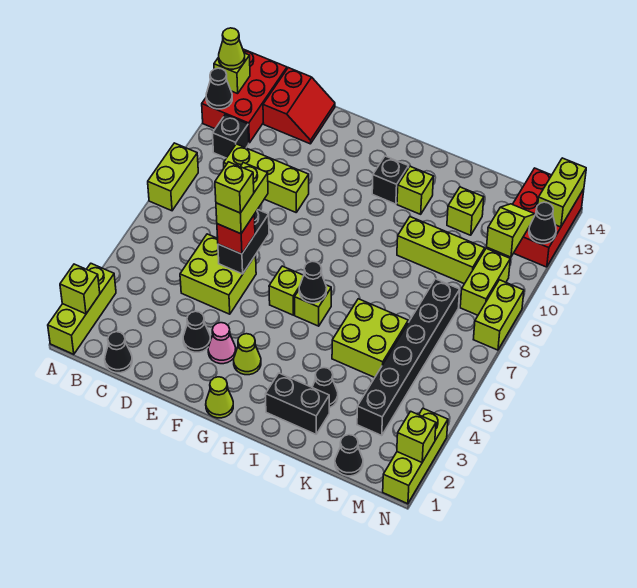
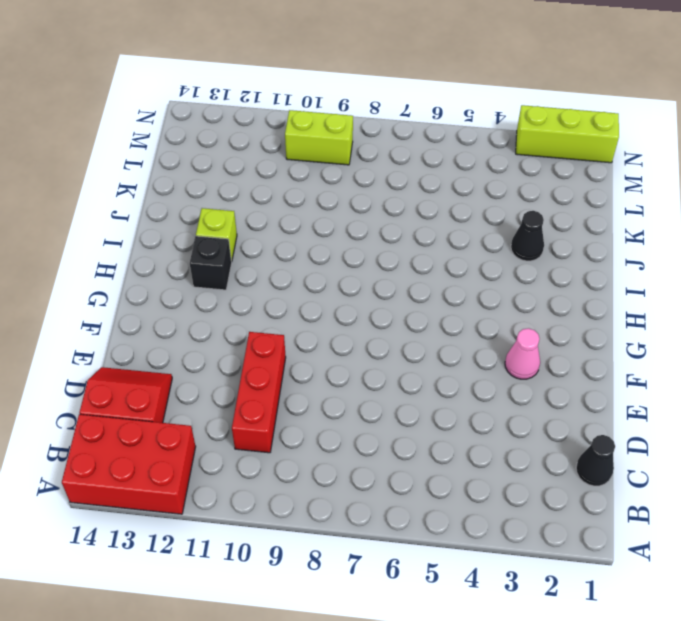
red brick C10:E10 level 1 -> lime brick C10:E10 level 1
none -> lime brick A1:A3 level 1
none -> lime brick A8:A9 level 1
none -> black brick B11 level 1
none -> lime brick D5:E6 level 1

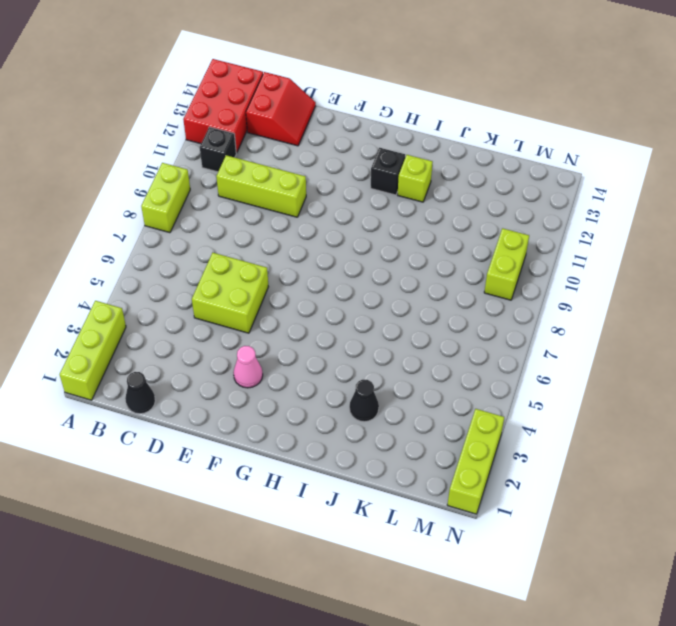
none -> black cone E3 level 1
none -> lime cone G1 level 1
none -> lime cone G3 level 1
none -> lime brick G6 level 1

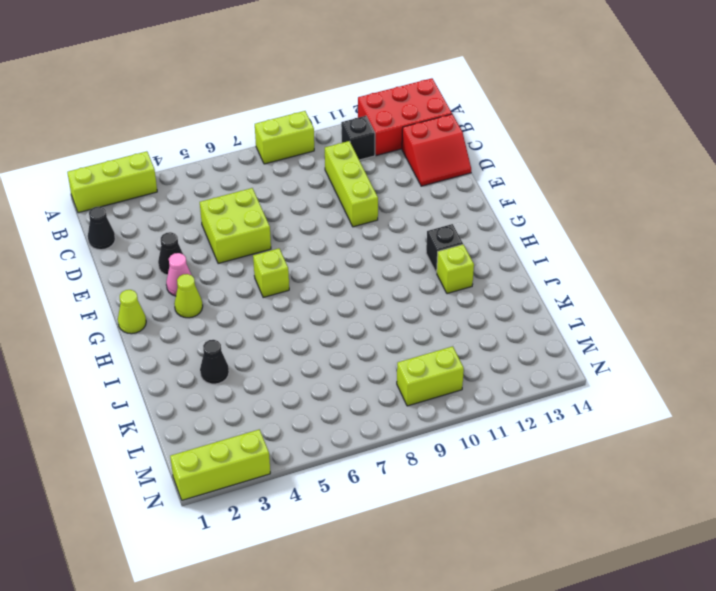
none -> lime brick H6 level 1
none -> black brick I2:J2 level 1
none -> lime brick J5:K6 level 1
none -> lime brick J10:L10 level 1

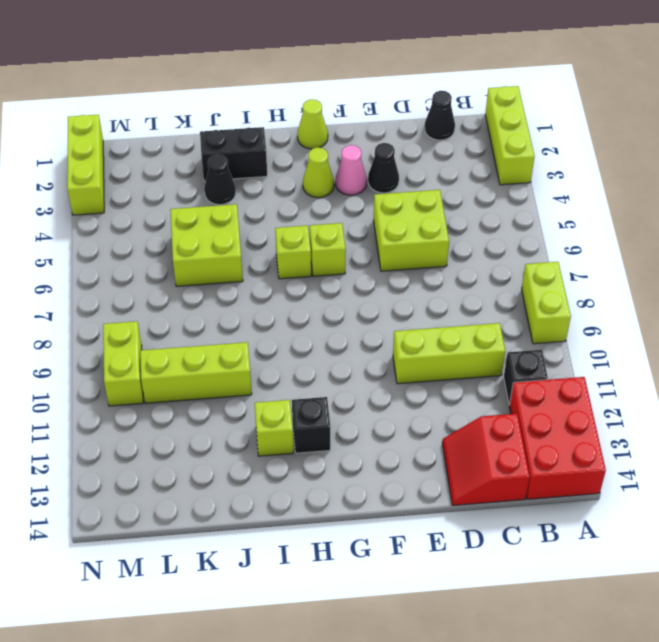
none -> lime brick K12 level 1
none -> black cone L1 level 1
none -> black brick L3:L8 level 1
none -> red brick M12:N14 level 1

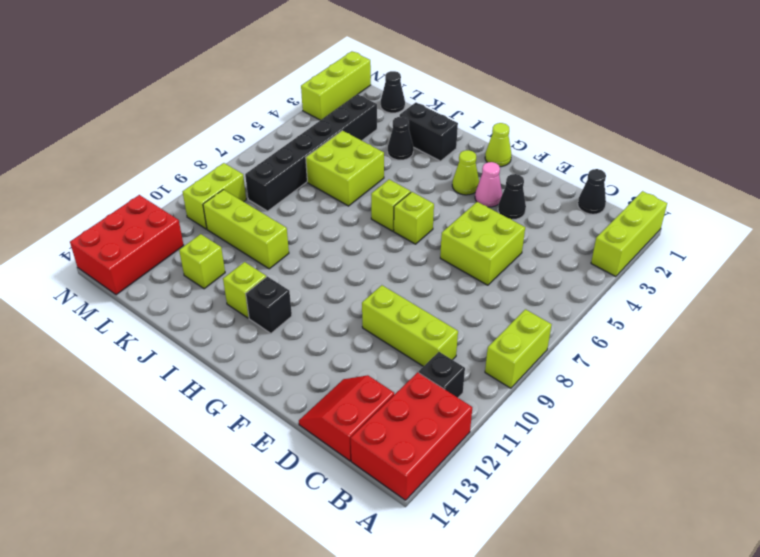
none -> lime brick N8:N9 level 1
none -> lime brick A2 level 2
none -> black cone A12 level 2
none -> lime brick A13 level 2

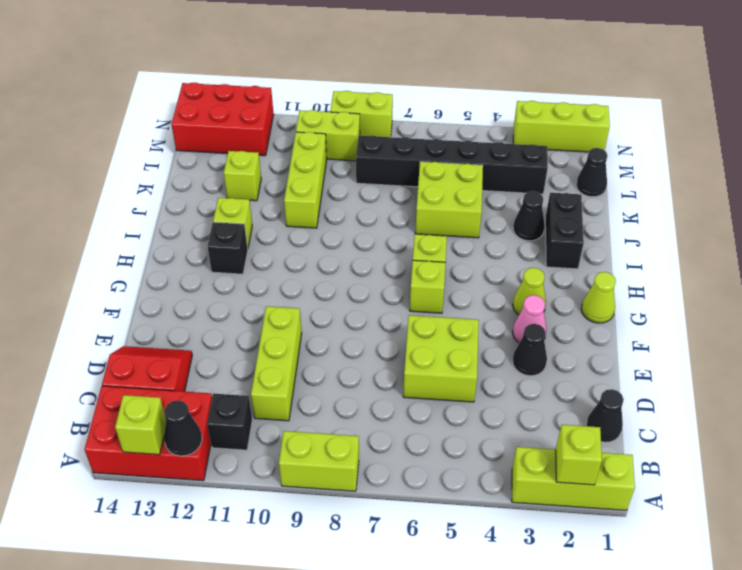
none -> black brick E6:E7 level 2
none -> black cone H6 level 2
none -> lime slope M11:M12 level 2 top 11
none -> lime brick N2 level 2

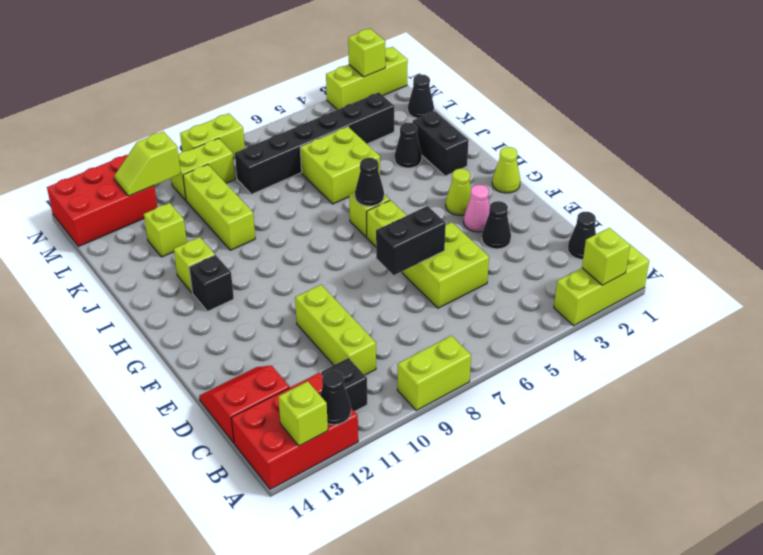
none -> black cone N12 level 2
none -> lime brick N13:N14 level 2
none -> lime cone A13 level 3
none -> red brick E6 level 3

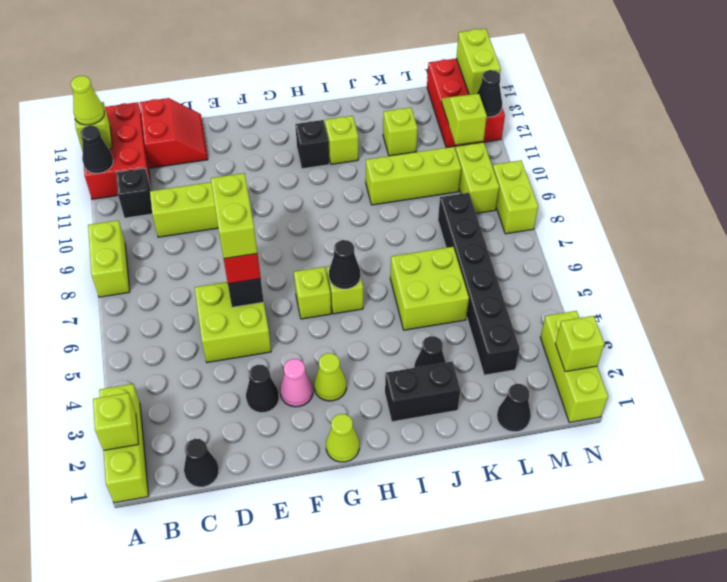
none -> lime brick E6 level 5

